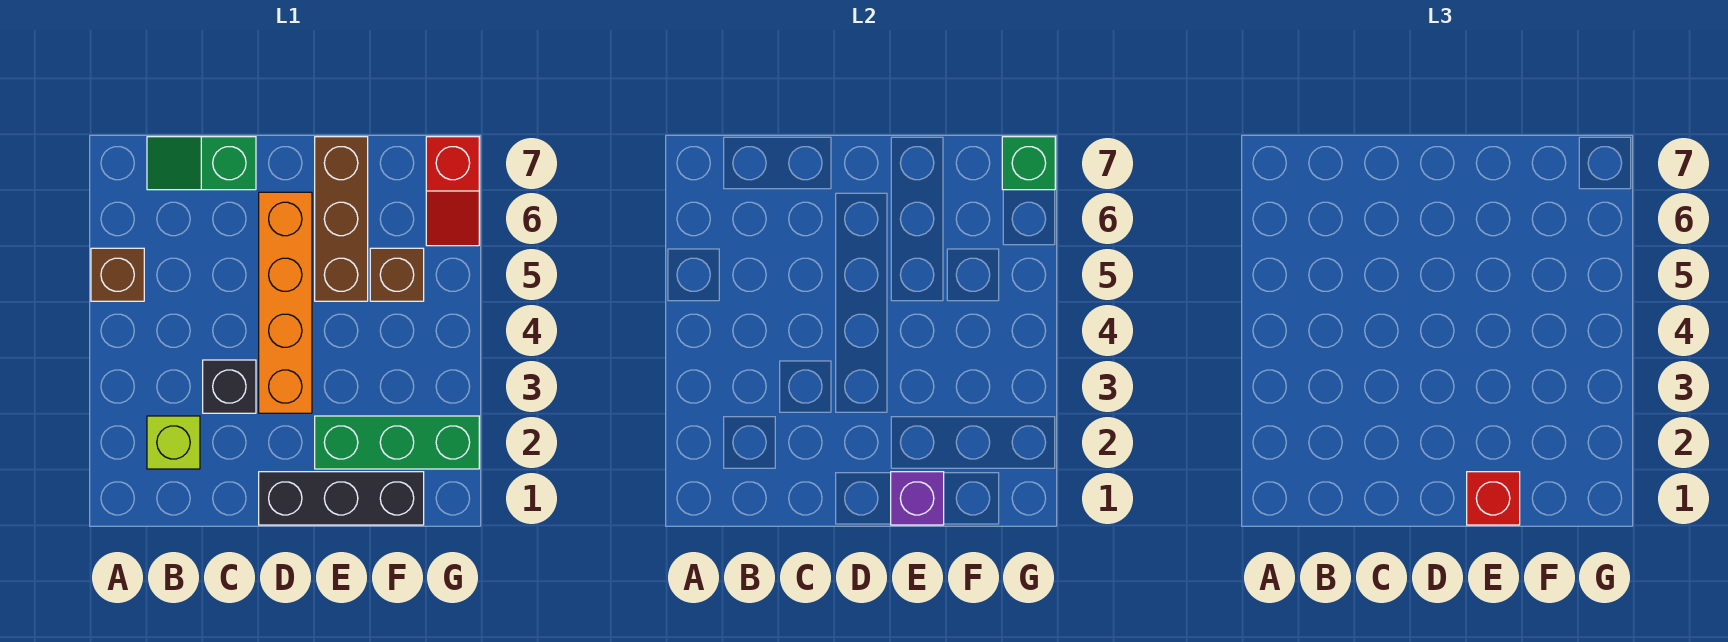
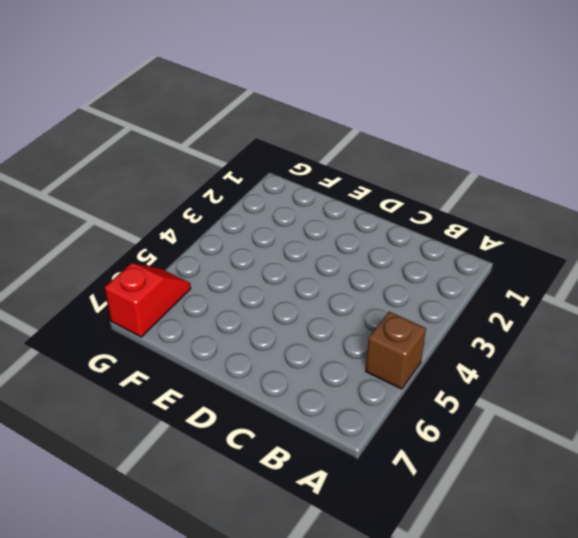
none -> lime brick B2 level 1
none -> green slope B7:C7 level 1 top C
none -> black brick C3 level 1

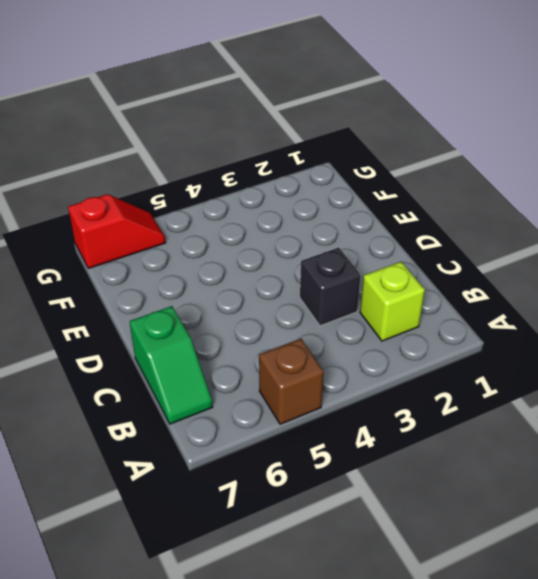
none -> black brick D1:F1 level 1
none -> orange brick D3:D6 level 1
none -> green brick E2:G2 level 1

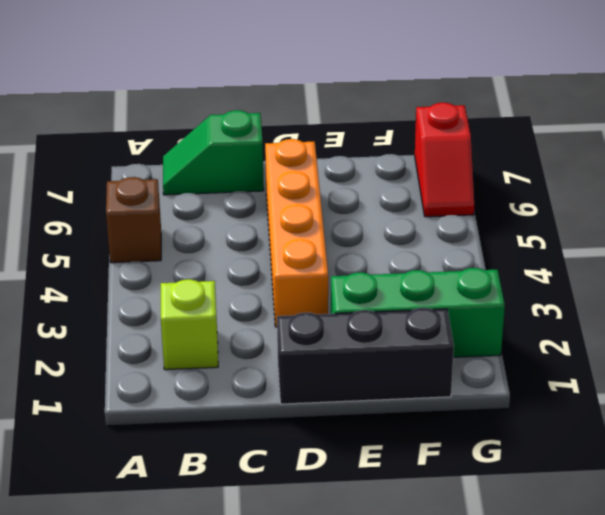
none -> black brick C3 level 1
none -> brown brick E5:E7 level 1
none -> brown brick F5 level 1

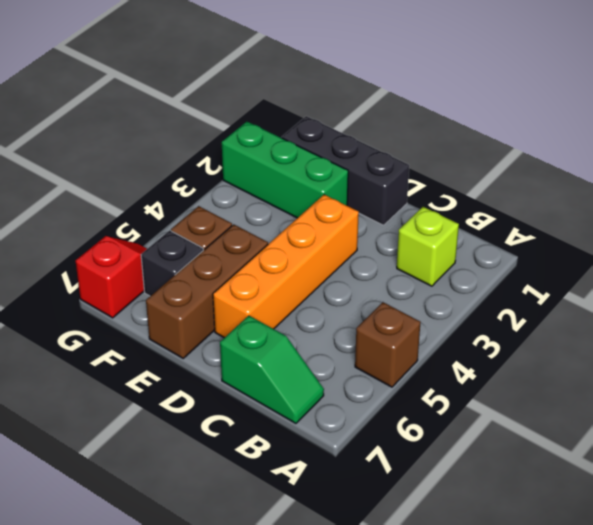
black brick F6 level 1 -> black brick C3 level 1
none -> purple brick E1 level 2
none -> green brick G7 level 2
none -> red brick E1 level 3

